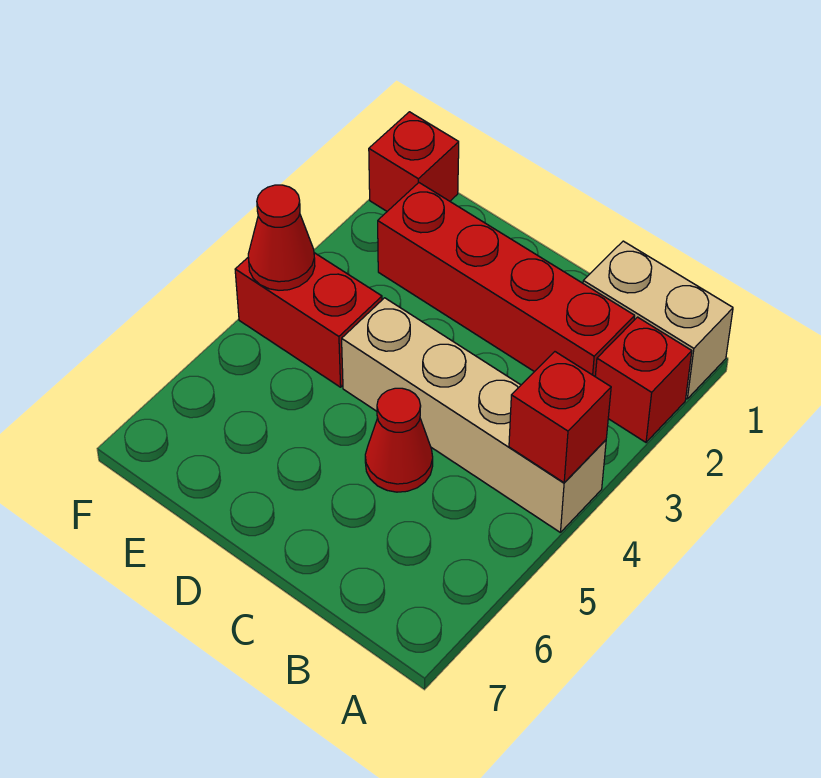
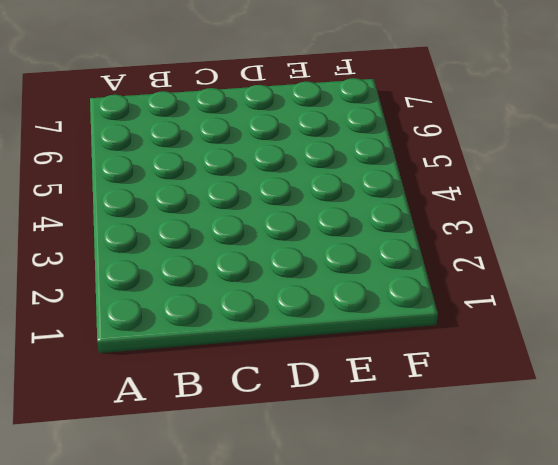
none -> tan brick A1:B1 level 1
none -> red brick A2 level 1

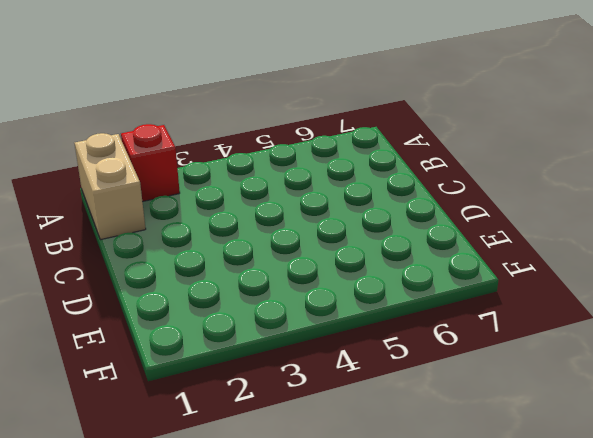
none -> tan brick A4:D4 level 1
none -> red brick B2:E2 level 1

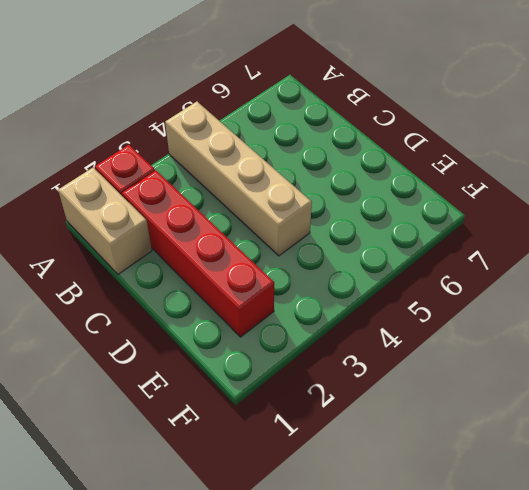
none -> red cone C5 level 1
none -> red brick E4:F4 level 1

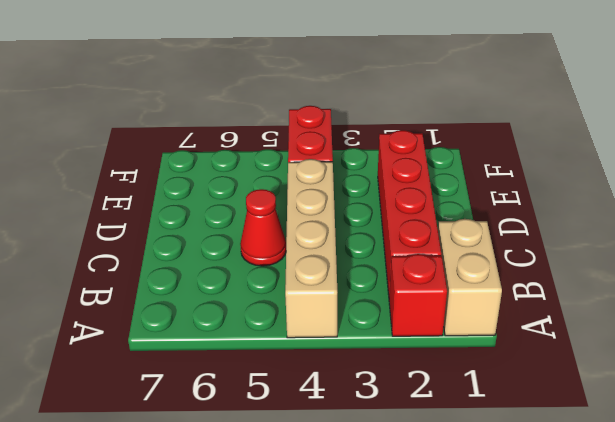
none -> red brick F1 level 1
none -> red brick A4 level 2

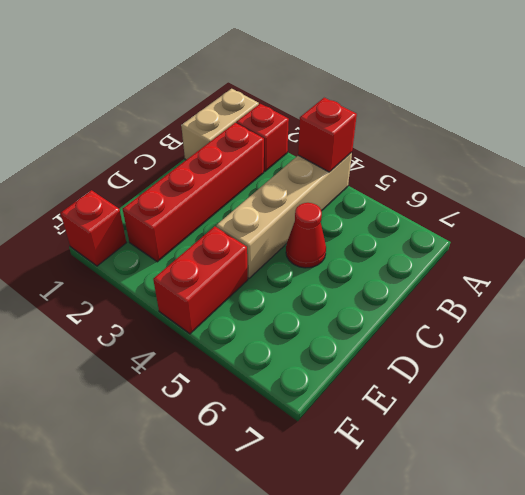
none -> red cone F4 level 2

